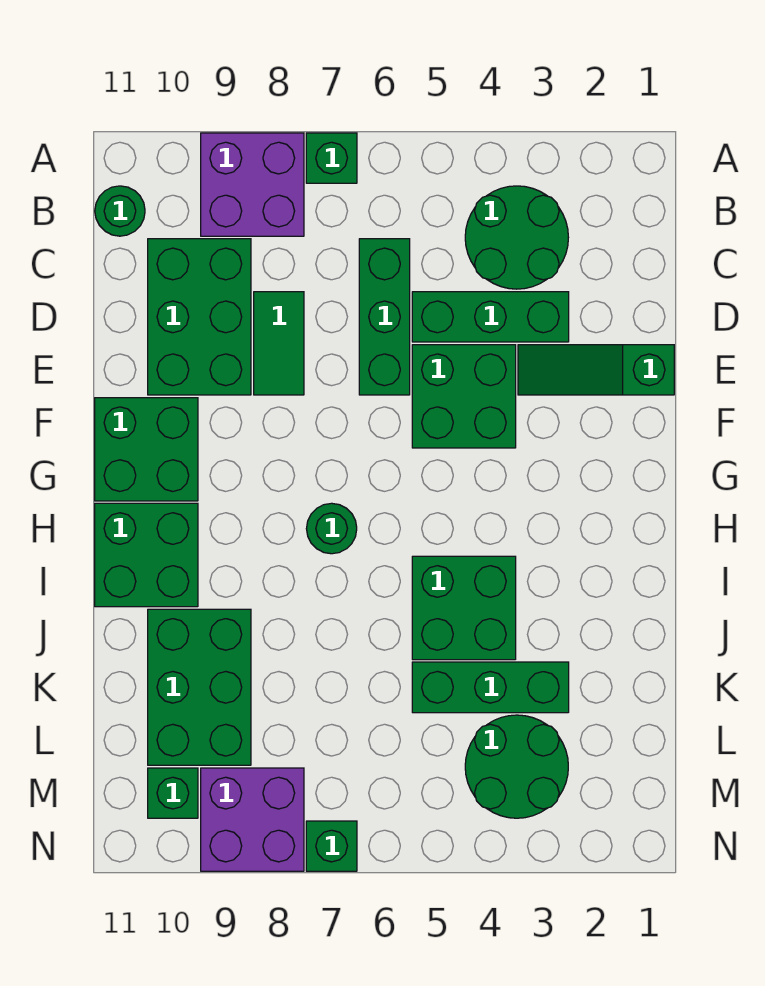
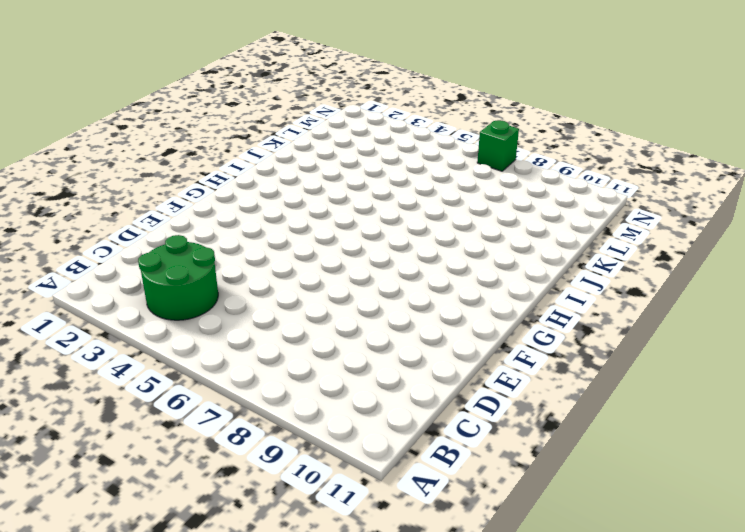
none -> green brick A7 level 1
none -> purple brick A8:B9 level 1
none -> green round brick B11 level 1

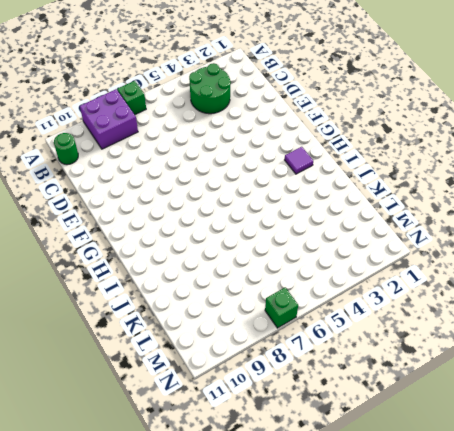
purple tile H2 level 1 -> none
none -> green brick C6:E6 level 1
none -> green brick C9:E10 level 1
none -> green brick D3:D5 level 1

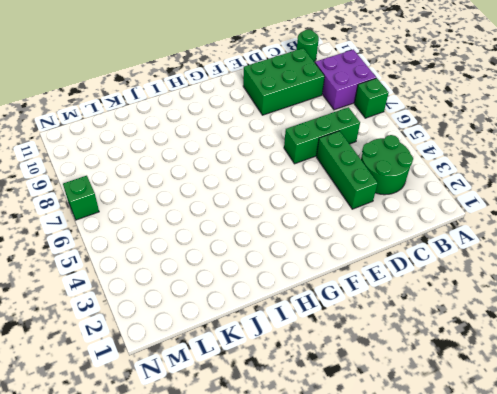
none -> green tile D8:E8 level 1
none -> green slope E1:E3 level 1 top 1
none -> green brick E4:F5 level 1

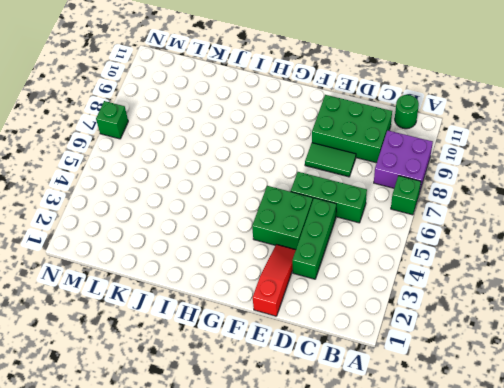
red slope E1:E3 level 1 top 1 -> green slope E1:E3 level 1 top 1
none -> green round brick B3:C4 level 1
none -> green brick F10:G11 level 1
none -> green round brick H7 level 1

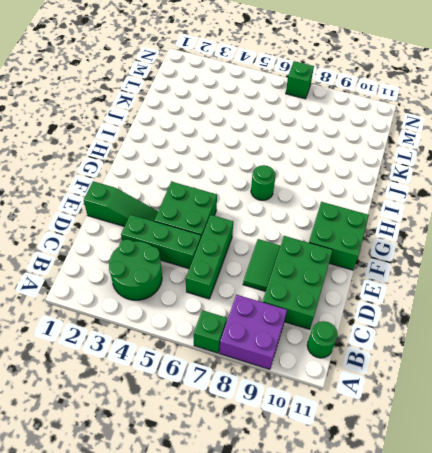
none -> green brick H10:I11 level 1
none -> green brick I4:J5 level 1
none -> green brick J9:L10 level 1

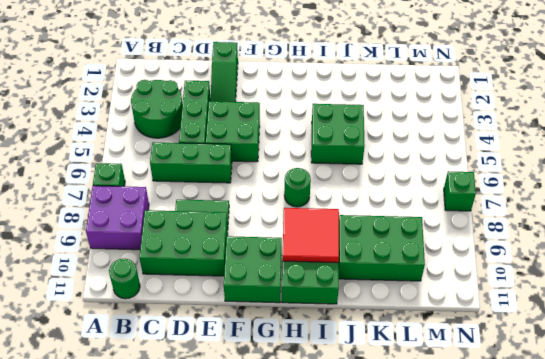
red tile H9:I10 level 2 -> none
none -> green brick K3:K5 level 1
none -> green round brick L3:M4 level 1
none -> purple brick M8:N9 level 1

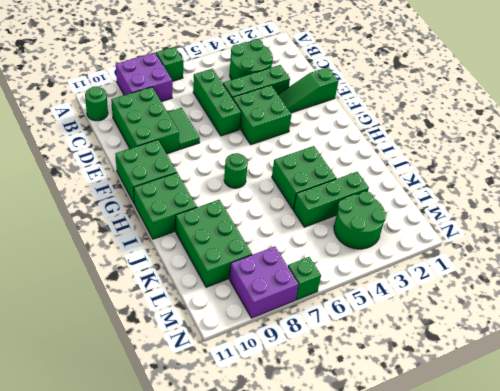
none -> green brick M10 level 1

